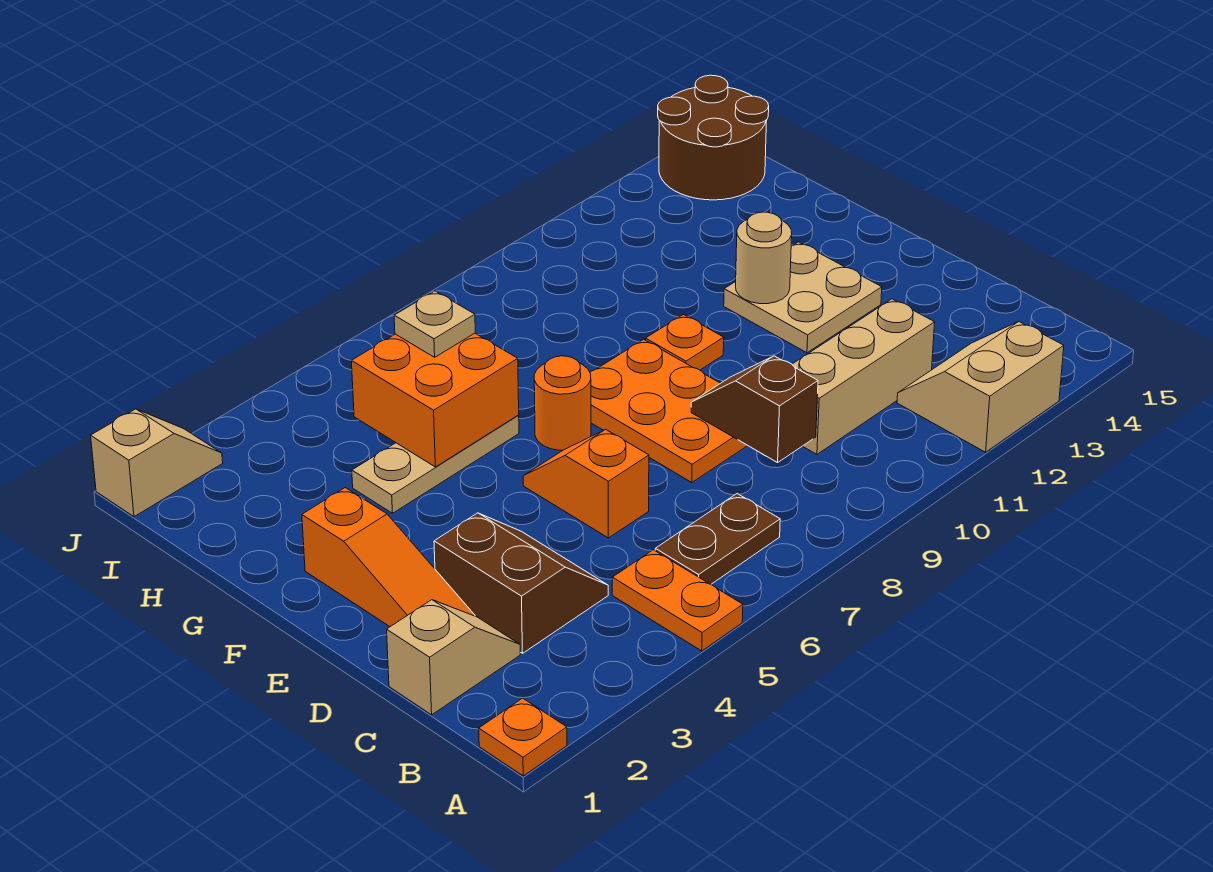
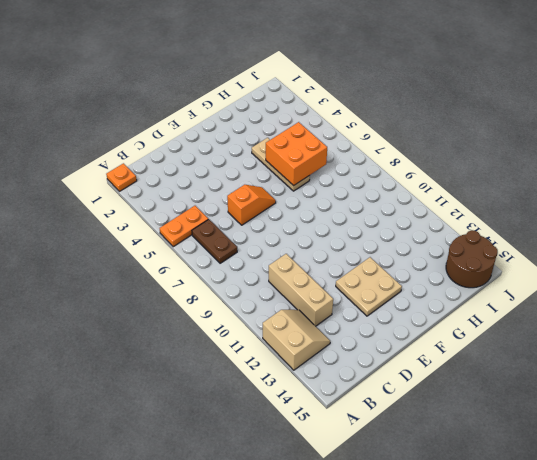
none -> tan slope C1:C2 level 1 top 1
none -> brown slope C3:D4 level 1 top 3
none -> orange slope D2:F2 level 1 top F

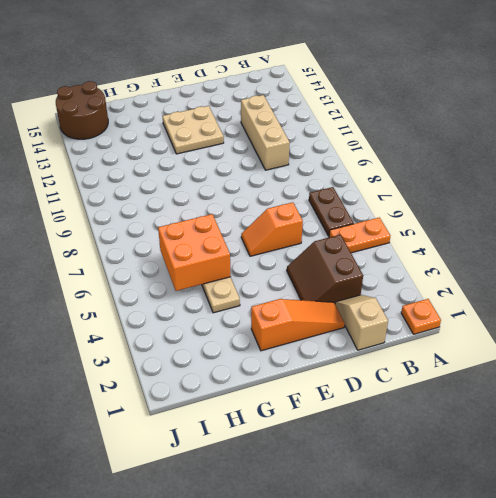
brown slope C3:D4 level 1 top C -> brown slope C3:D4 level 1 top 3
none -> tan slope A12:B13 level 1 top A
none -> orange plate D8:F9 level 1
none -> orange round brick F7 level 1

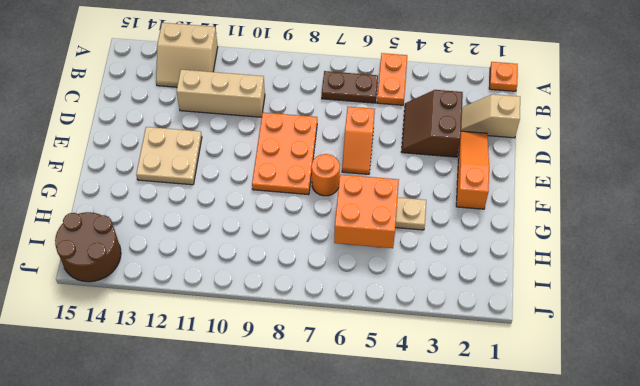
none -> orange plate F10 level 1
none -> tan slope J1:J2 level 1 top 1
none -> brown slope C9:D9 level 2 top C

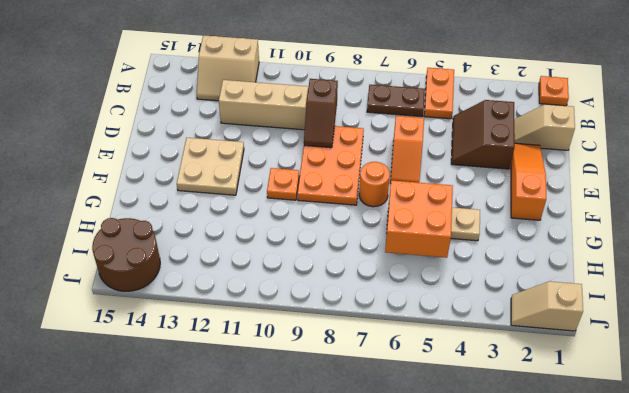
none -> tan round brick F12 level 2
none -> tan plate H6 level 3

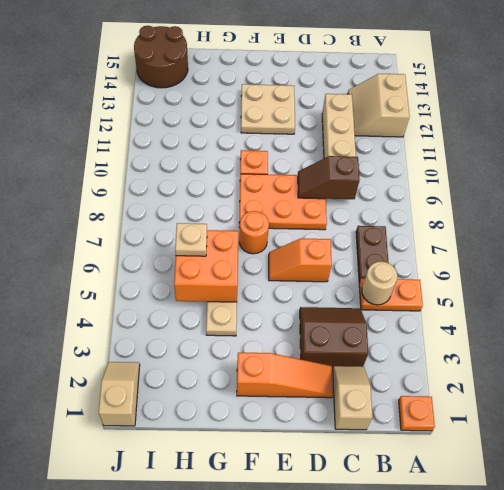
tan round brick B5 level 2 -> tan round brick F12 level 2

